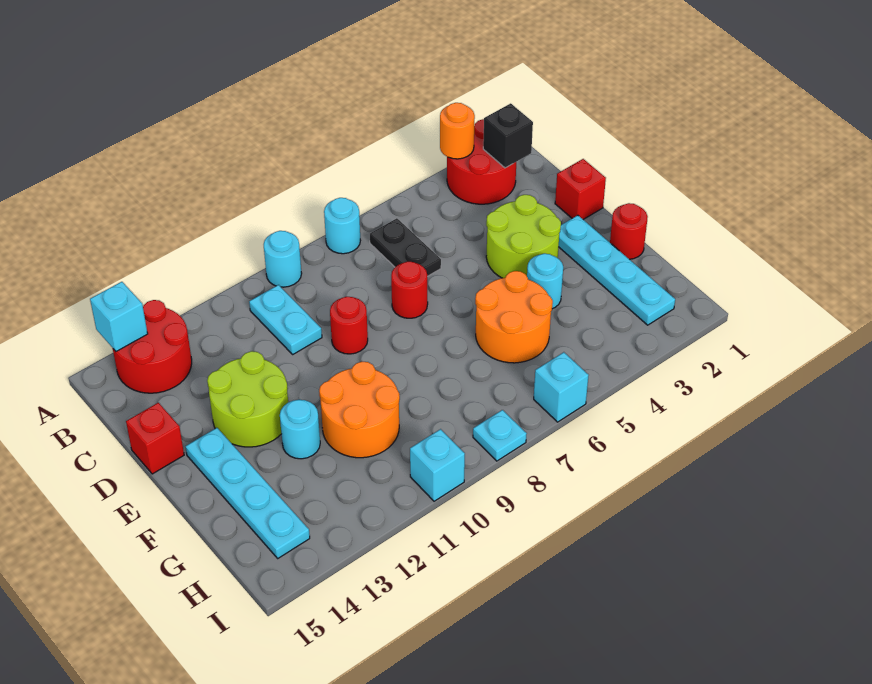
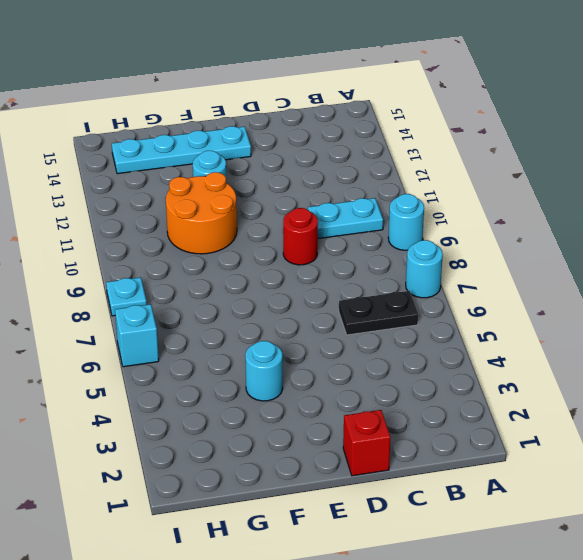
none -> red round brick A2:B3 level 1
none -> red round brick A13:B14 level 1
none -> lime round brick D3:E4 level 1

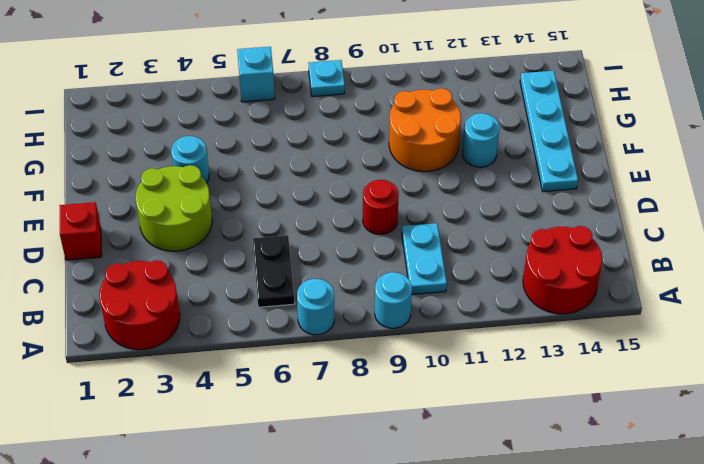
none -> red round brick D7 level 1
none -> lime round brick D12:E13 level 1
none -> red brick D15 level 1

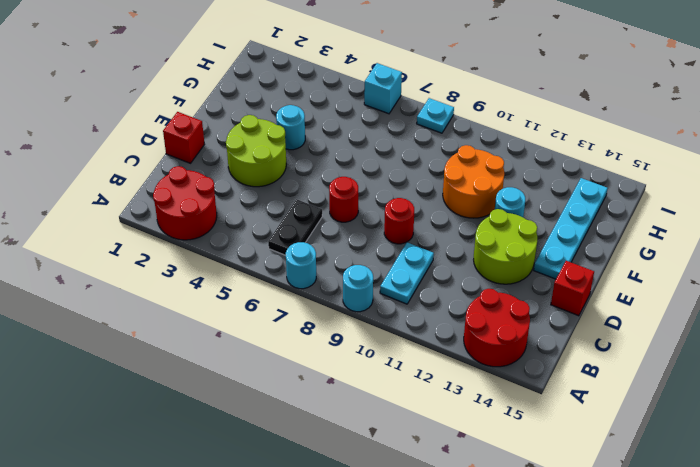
none -> cyan plate E2:H2 level 1
none -> red round brick F1 level 1
none -> orange round brick F5:G6 level 1

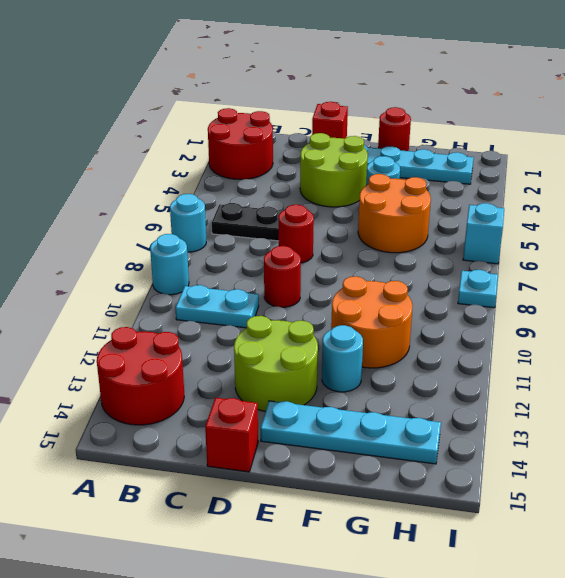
none -> cyan brick I10 level 1
none -> orange round brick A3 level 2
none -> cyan brick A14 level 2

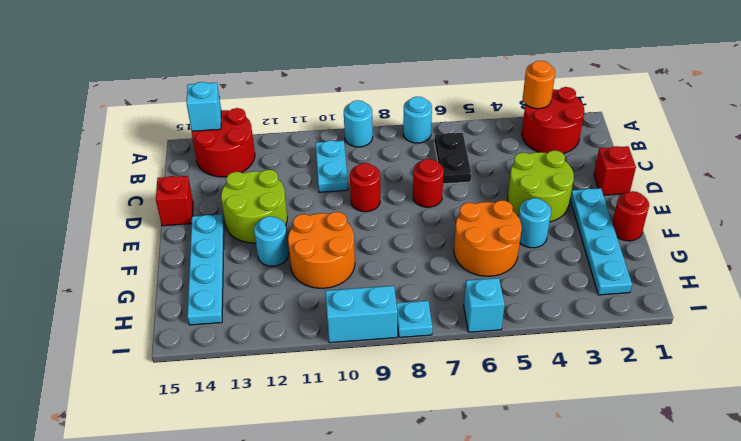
cyan brick I9:I10 level 1 -> cyan brick I10 level 1
none -> black brick B2 level 2

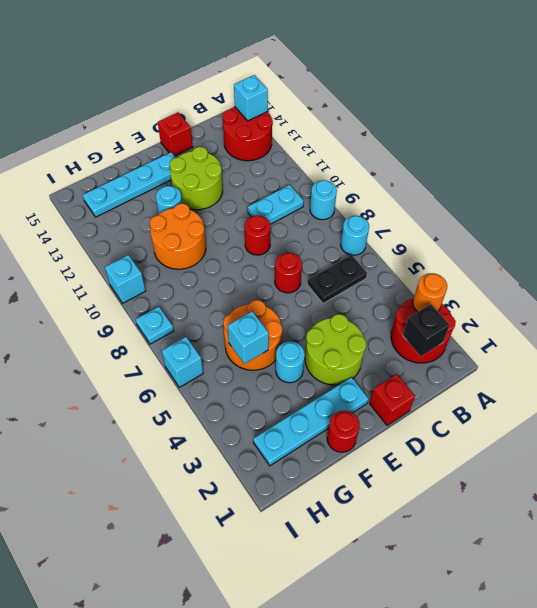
cyan brick G5 level 2 -> none

